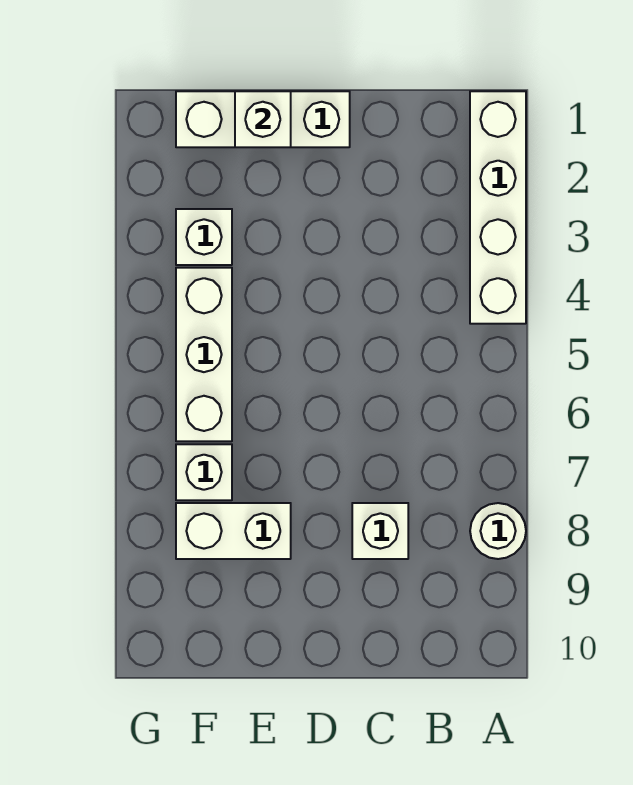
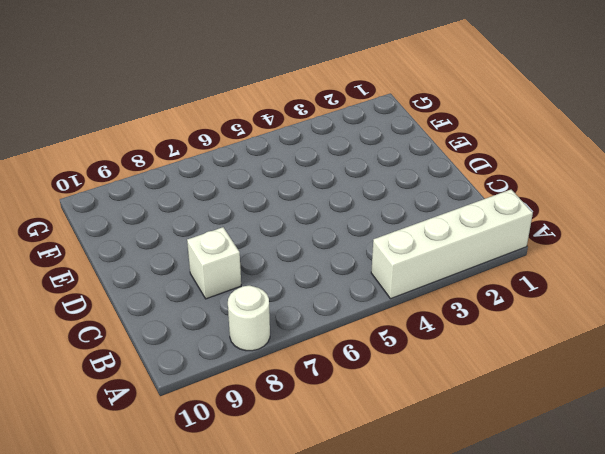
none -> white brick D1:F1 level 1
none -> white brick E8:F8 level 1

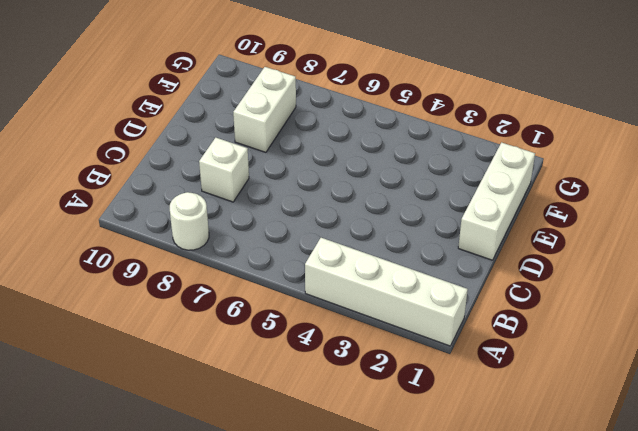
none -> white brick F3 level 1
none -> white brick F4:F6 level 1

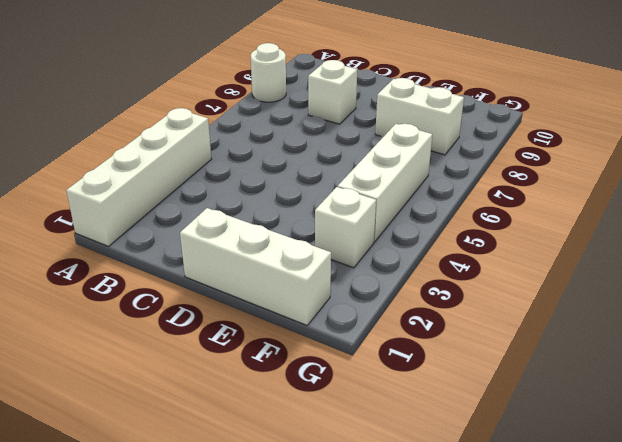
none -> white brick F7 level 1
none -> white brick E1 level 2

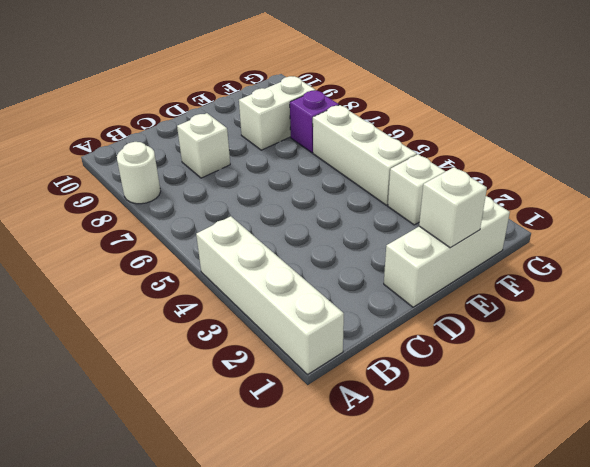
purple brick F7 level 1 -> white brick F7 level 1

